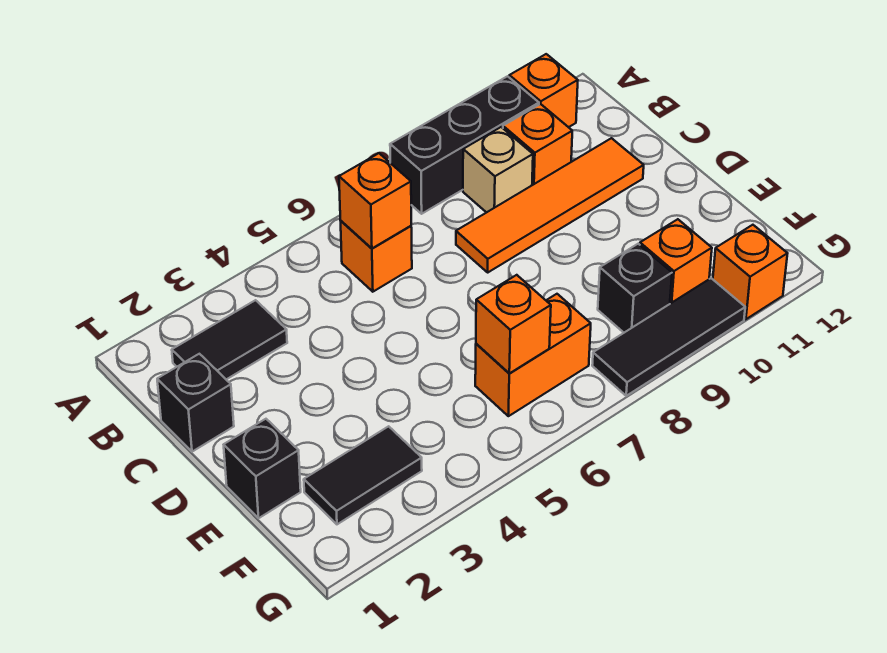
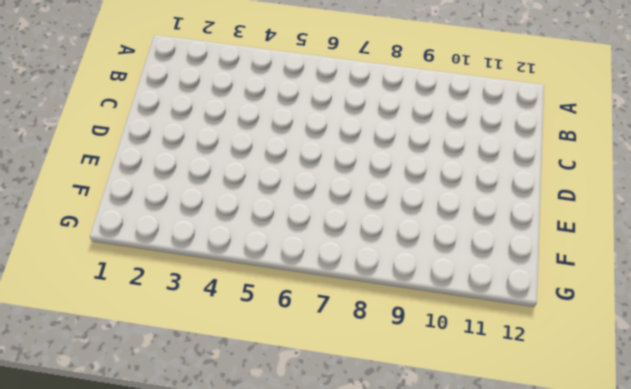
none -> black brick A8:A10 level 1
none -> orange brick A11 level 1
none -> black tile B2:B3 level 1

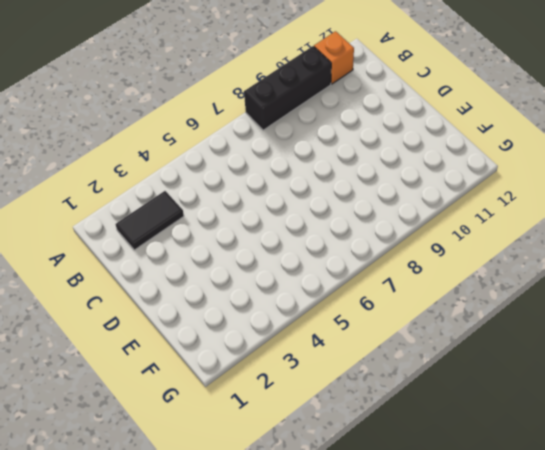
none -> orange brick B6 level 1
none -> tan brick B9 level 1
none -> orange brick B10 level 1

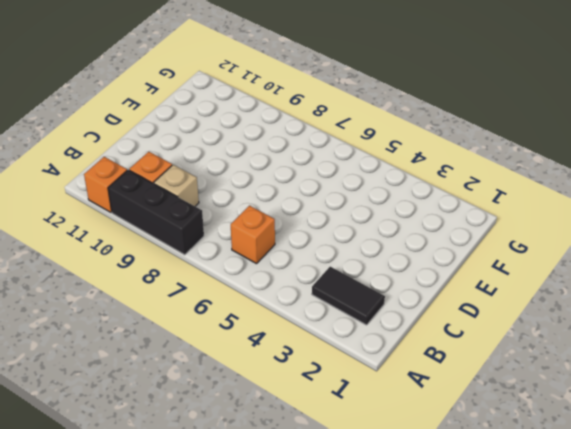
none -> black brick C1 level 1
none -> orange tile C8:C11 level 1
none -> black brick E1 level 1

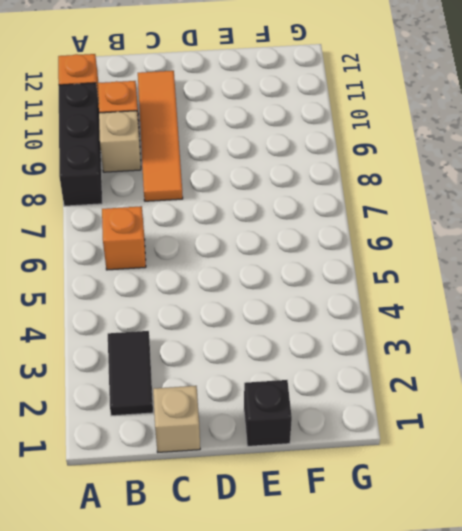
tan brick C1 level 1 -> black brick C1 level 1
none -> black tile F2:F3 level 1
none -> orange brick F6:F7 level 1
none -> black brick F9 level 1

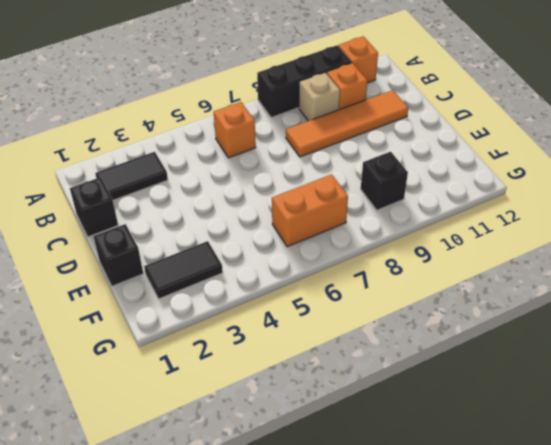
none -> orange brick F10 level 1
none -> black tile G8:G10 level 1
none -> orange brick G11 level 1

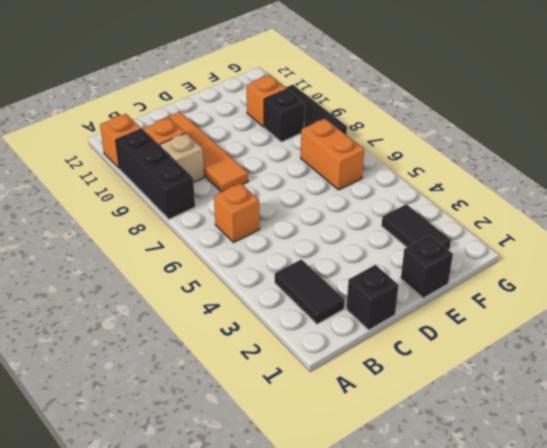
none -> orange brick G11 level 1
none -> orange brick B6 level 2
none -> orange brick F6 level 2

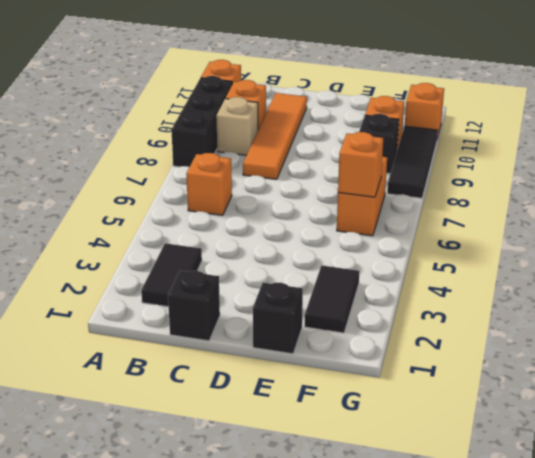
none -> orange brick B6 level 2

